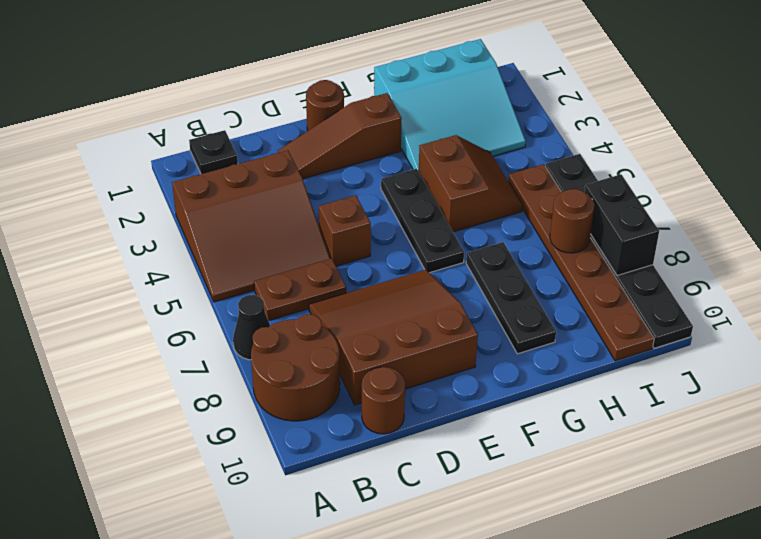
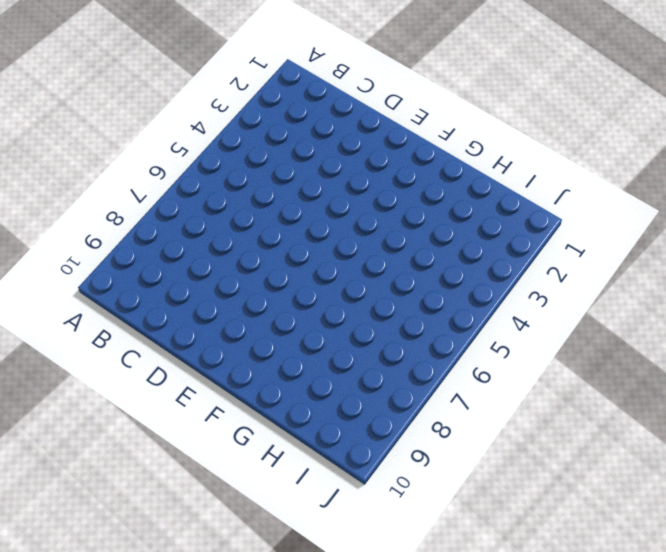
none -> brown slope A3:C5 level 1 top 3
none -> black cone A7 level 1
none -> brown round brick A8:B9 level 1

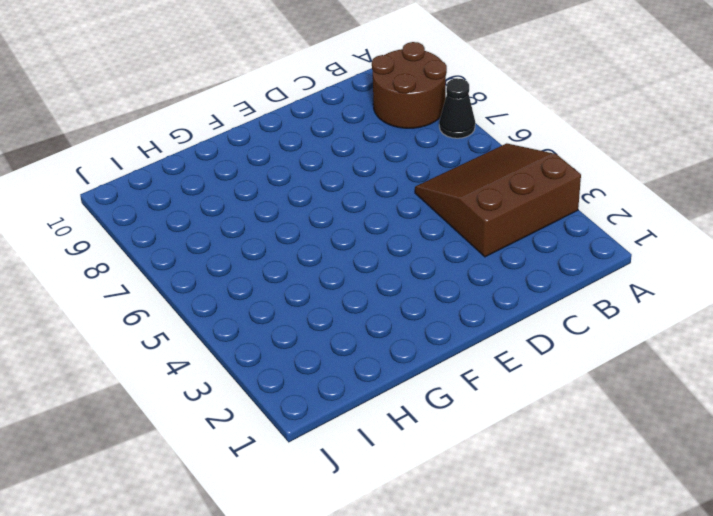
none -> black plate B1 level 1
none -> brown plate B6:C6 level 1
none -> brown slope C7:E9 level 1 top 9

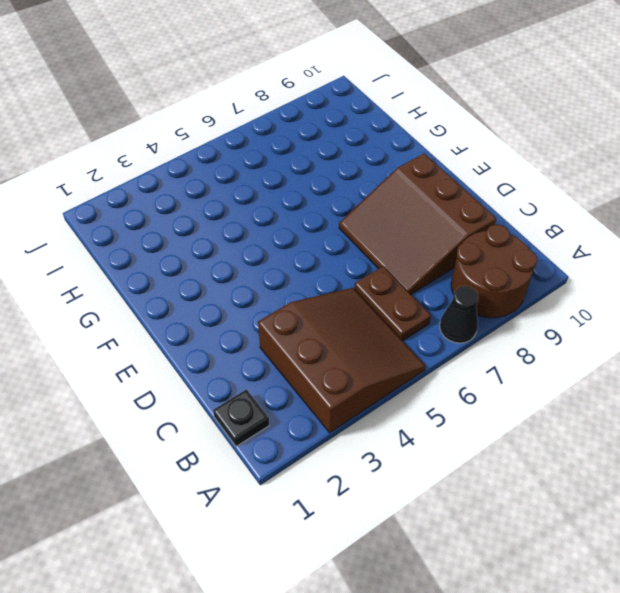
none -> brown round brick C10 level 1
none -> brown slope D2:F2 level 1 top F
none -> brown brick D5 level 1

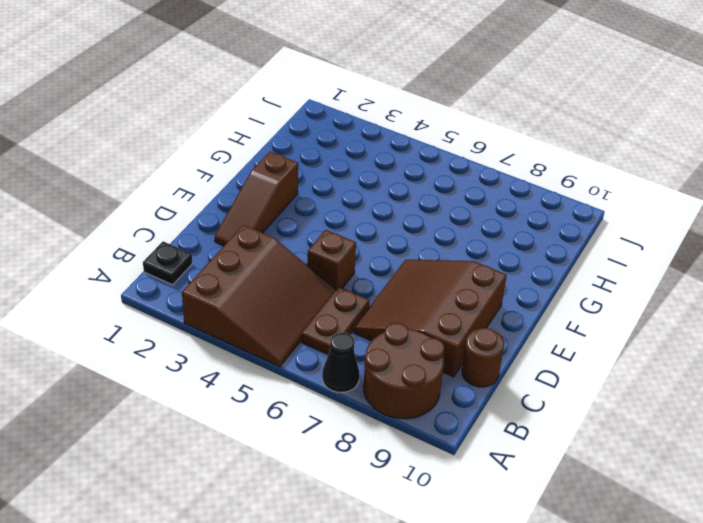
none -> brown round brick E1 level 1
none -> black plate F4:F6 level 1
none -> cyan slope G1:I3 level 1 top 1

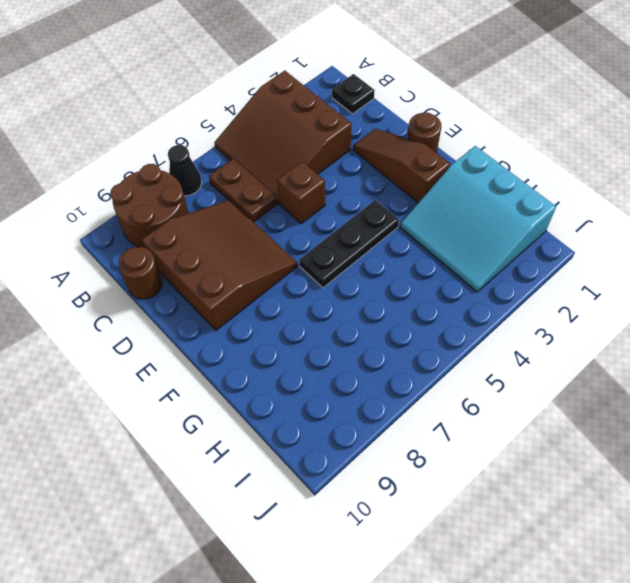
none -> brown slope G4:H5 level 1 top G
none -> black plate G7:G9 level 1
none -> brown plate I5:I10 level 1

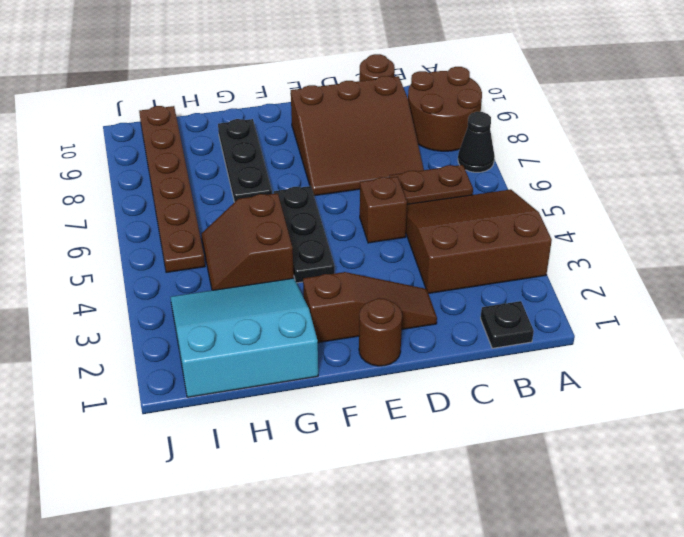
none -> black plate J5:J10 level 1
none -> brown round brick I7 level 2
none -> black brick J7:J8 level 2

